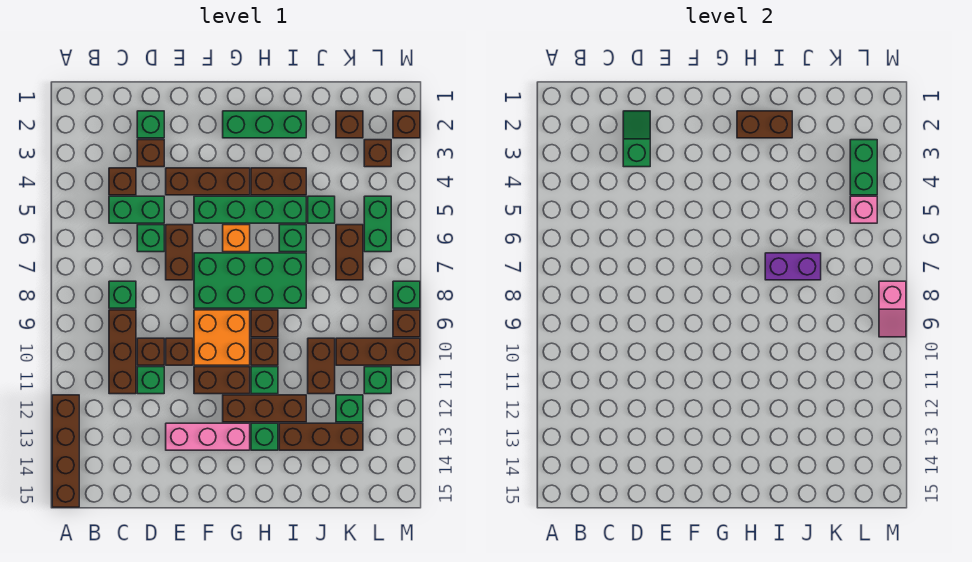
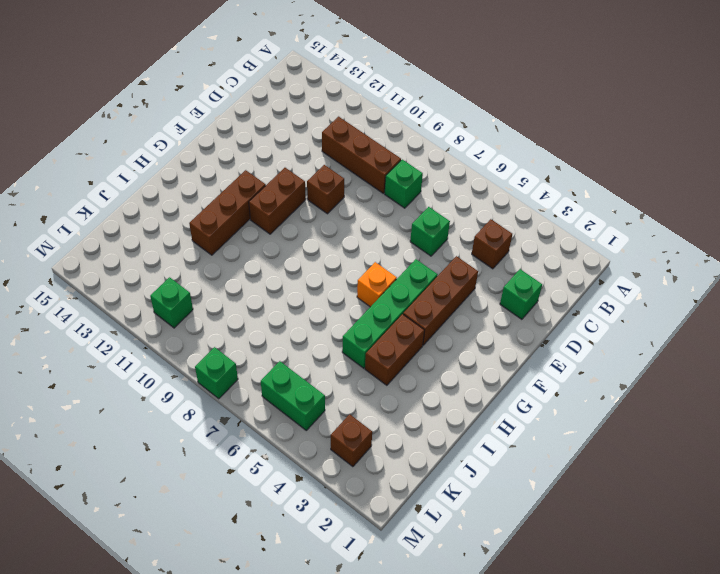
none -> brown brick A12:A15 level 1
none -> green brick C5:D5 level 1
none -> brown brick D3 level 1
none -> brown brick D10 level 1

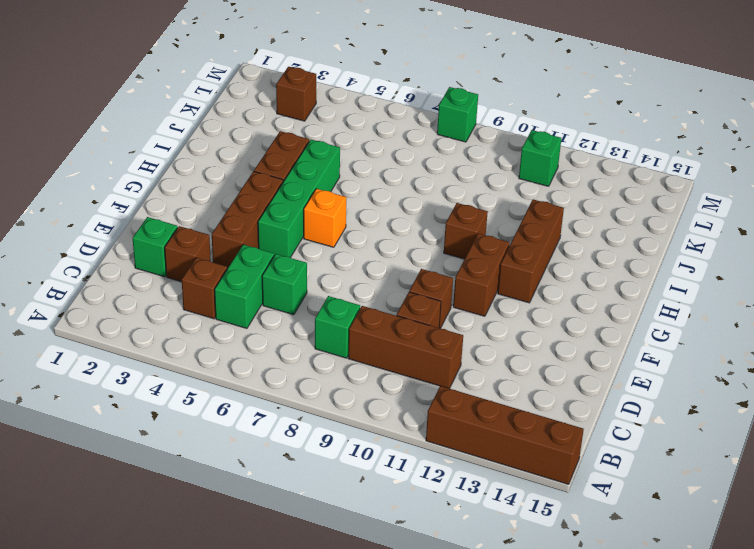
none -> green brick D11 level 1
none -> brown brick E6:E7 level 1
none -> pink brick E13:G13 level 1
none -> green brick F7:I8 level 1

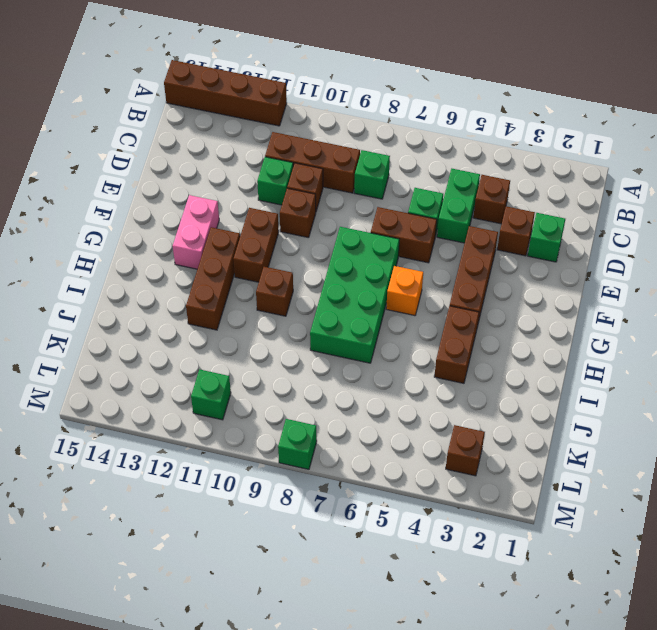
pink brick F13:G13 level 1 -> pink brick E13:G13 level 1
none -> green brick F5:I5 level 1
none -> orange brick F9:G10 level 1
none -> green brick G2:I2 level 1
none -> brown brick H9 level 1

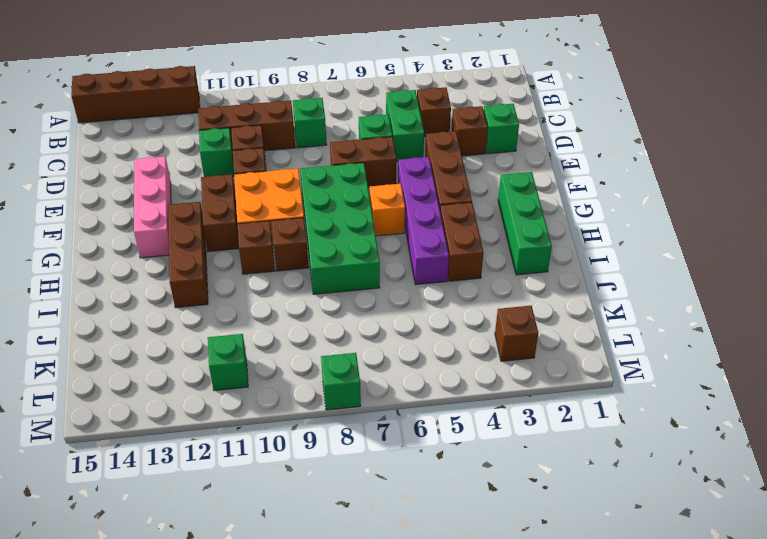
purple brick F5:I5 level 1 -> green brick F5:I5 level 1
none -> green brick H11 level 1
none -> green brick H13 level 1
none -> green brick I6 level 1
none -> brown brick I13:K13 level 1

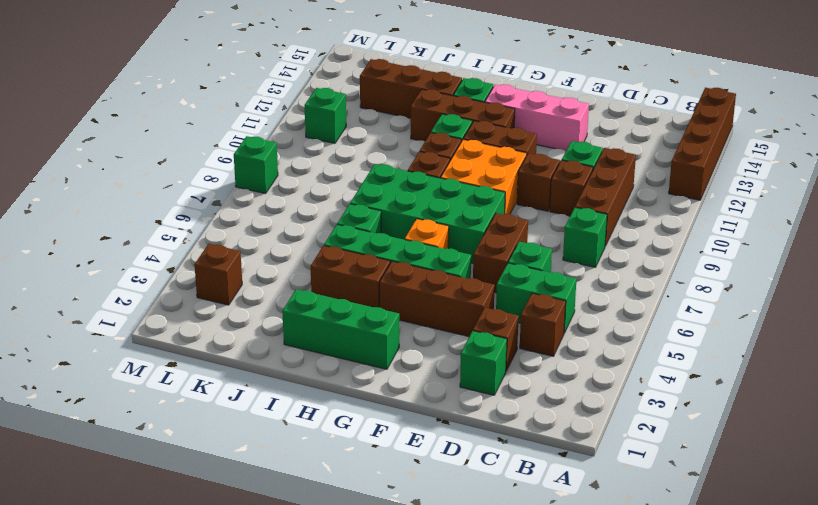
none -> green brick J5 level 1
none -> brown brick J10:J11 level 1
none -> brown brick K2 level 1
none -> brown brick K6:K7 level 1

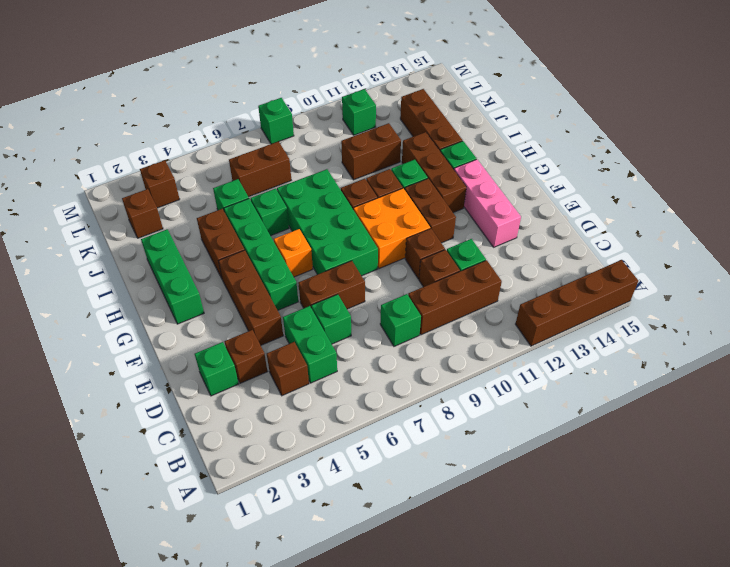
none -> brown brick K10:M10 level 1
none -> green brick K12 level 1
none -> green brick L5:L6 level 1
none -> brown brick M2 level 1

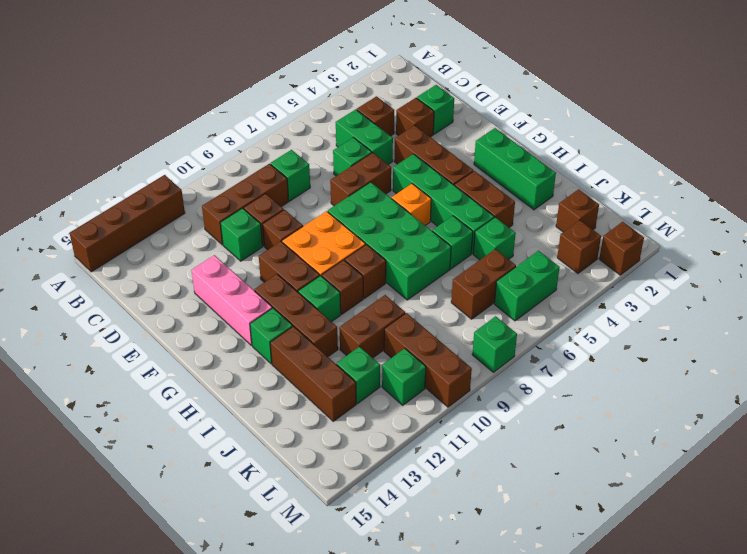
none -> brown brick M9 level 1
none -> green slope D2:D3 level 2 top 3
none -> brown brick H2:I2 level 2
none -> purple brick I7:J7 level 2

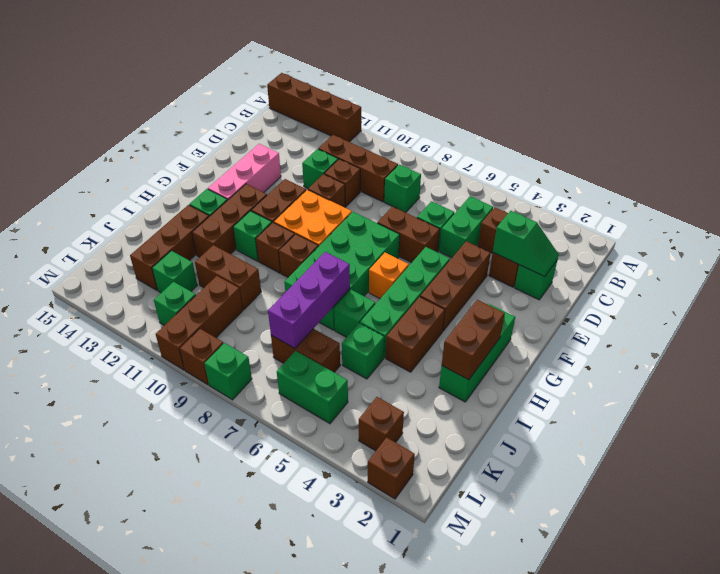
purple brick I7:K7 level 2 -> purple brick I7:J7 level 2
none -> brown brick K2 level 1
none -> green brick L3:L4 level 2
none -> pink brick L5 level 2
none -> pink slope M8:M9 level 2 top 8

